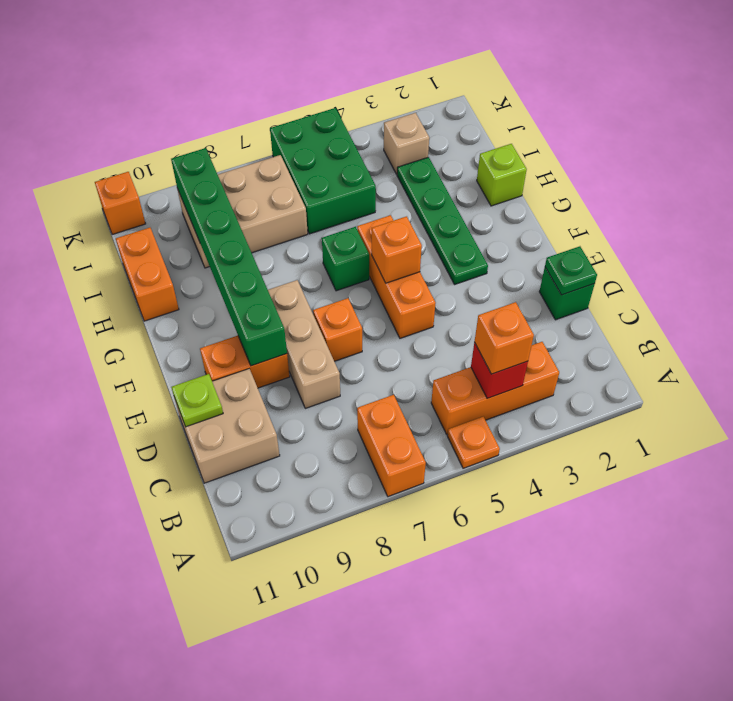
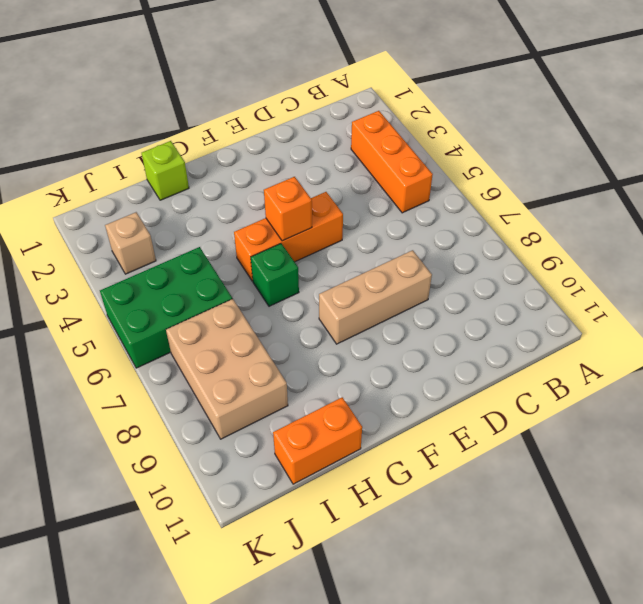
none -> orange plate A5 level 1
none -> orange brick A7:B7 level 1
none -> tan brick C10:D11 level 1

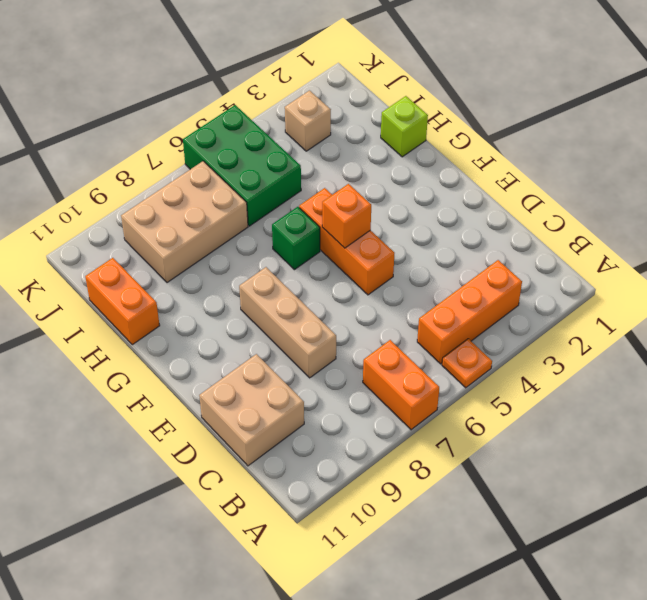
none -> green brick D1 level 1
none -> orange brick E7 level 1
none -> orange brick E9:E10 level 1

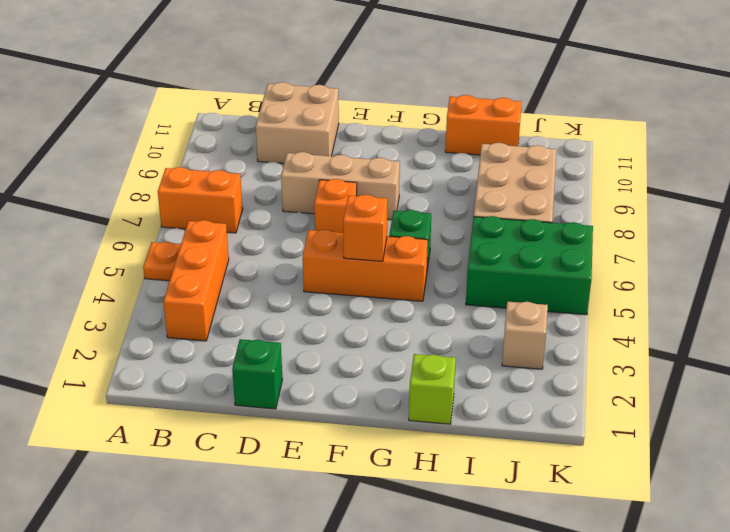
none -> orange brick E9:E10 level 1
none -> green plate F3:I3 level 1
none -> orange brick K11 level 1

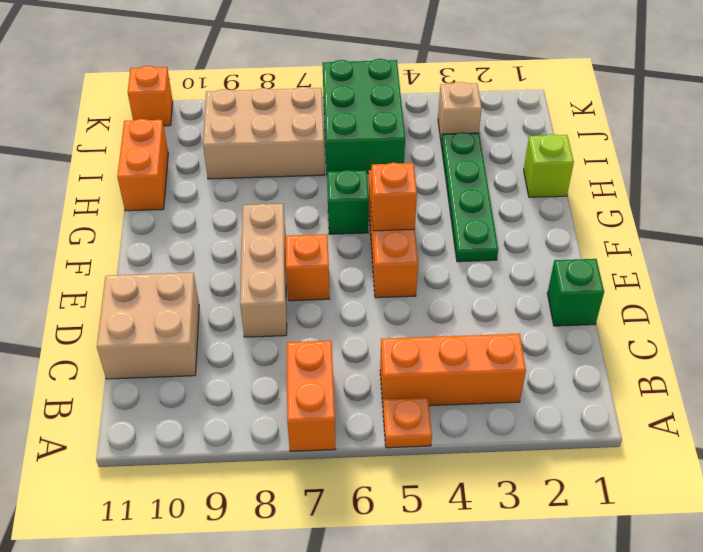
none -> orange brick E9:E10 level 1
none -> red brick B4 level 2
none -> green plate D1 level 2

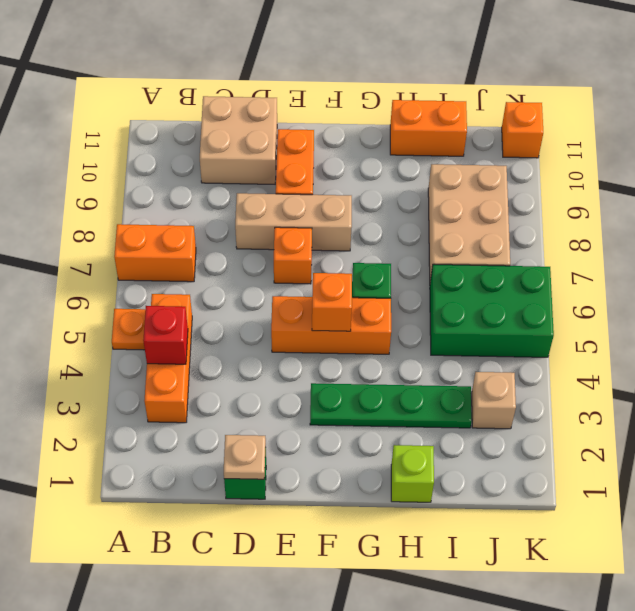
tan plate D1 level 2 -> green plate D1 level 2
none -> lime plate D11 level 2
none -> green brick E9:J9 level 2
none -> orange brick B4 level 3

